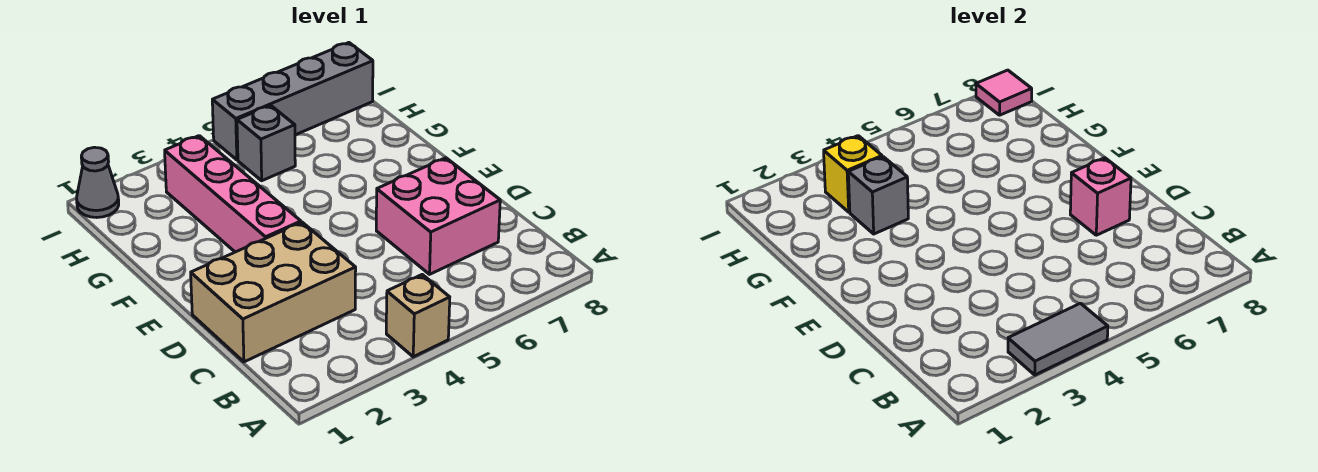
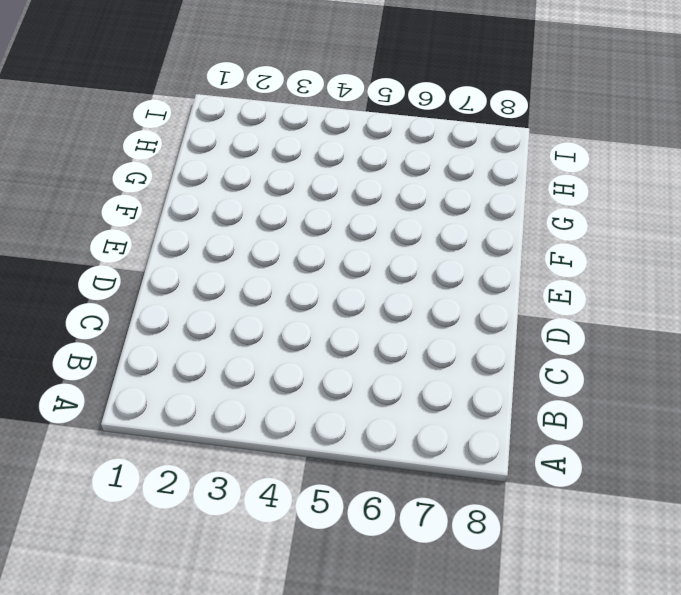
none -> tan brick A4 level 1
none -> tan brick C1:D3 level 1
none -> pink brick C6:D7 level 1

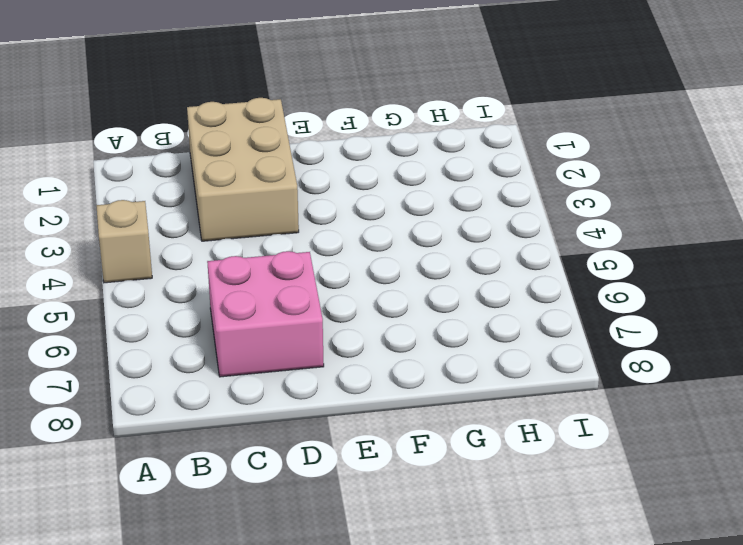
none -> pink brick E3:H3 level 1
none -> grey brick H5 level 1
none -> grey cone I1 level 1

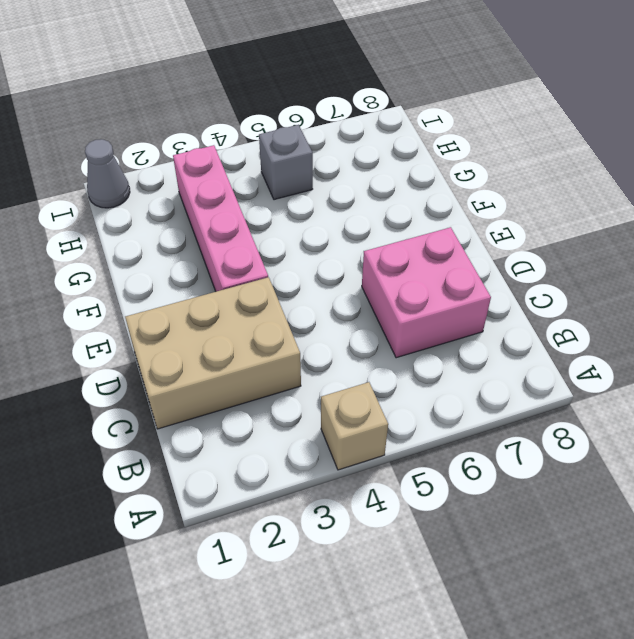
none -> grey brick I5:I8 level 1
none -> grey tile A3:A4 level 2
none -> pink brick D7 level 2

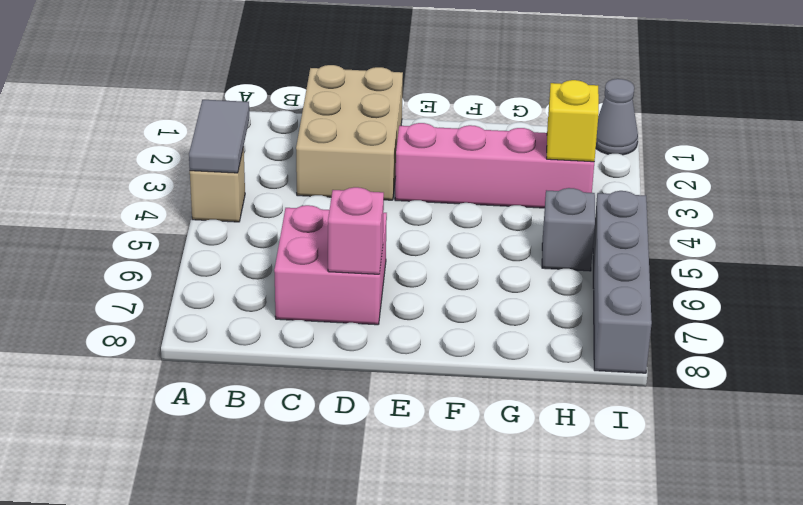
none -> grey brick G3 level 2
none -> pink tile I8 level 2

